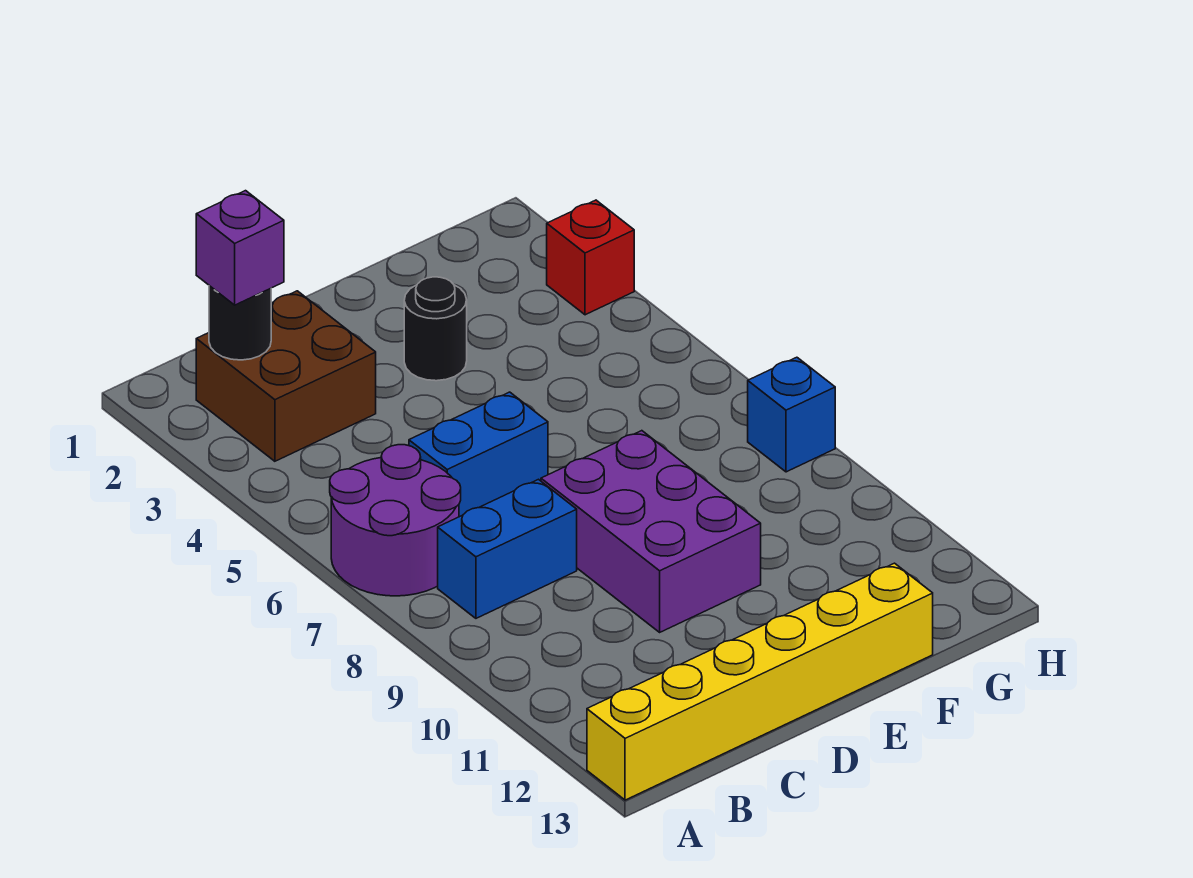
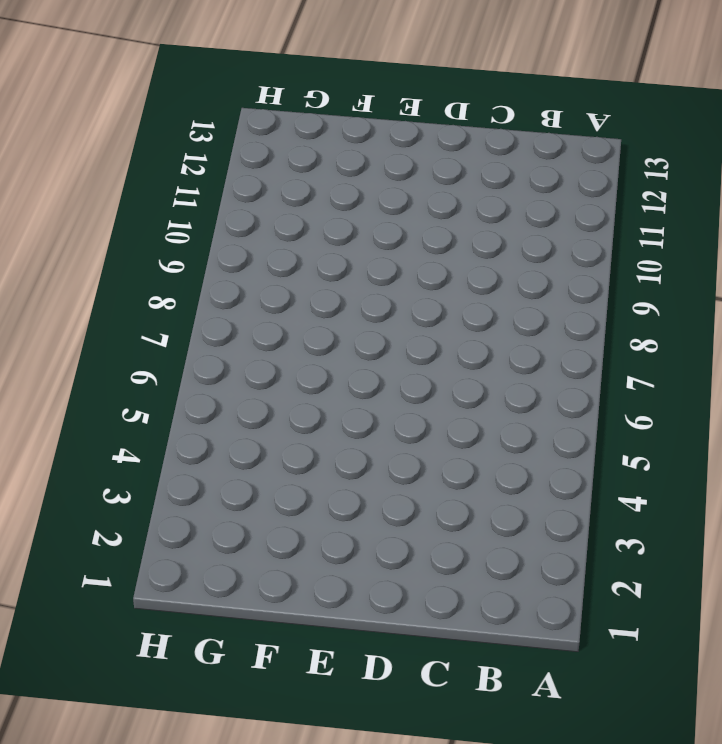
none -> purple round brick A6:B7 level 1
none -> yellow brick A13:F13 level 1

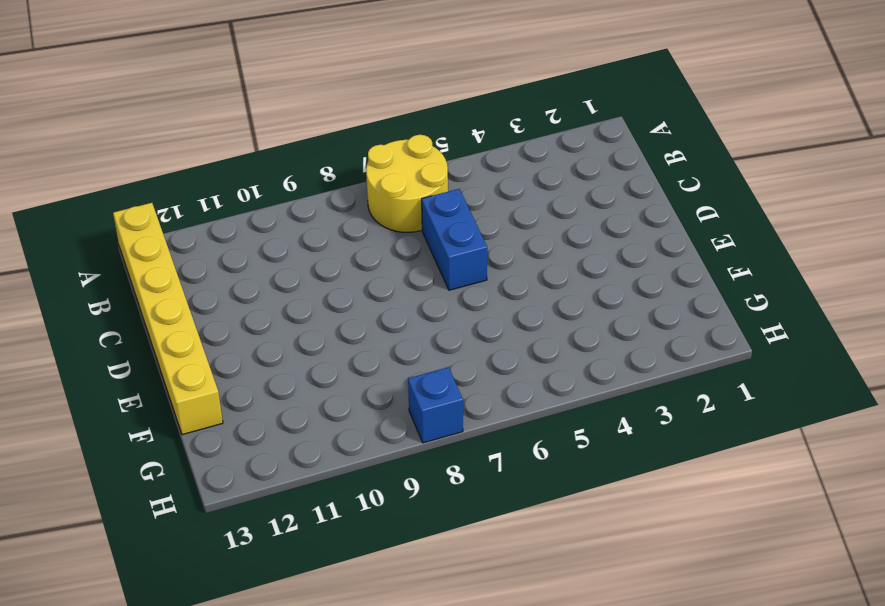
yellow round brick A6:B7 level 1 -> purple round brick A6:B7 level 1
none -> brown brick B2:C3 level 1
none -> blue brick B8:C8 level 1

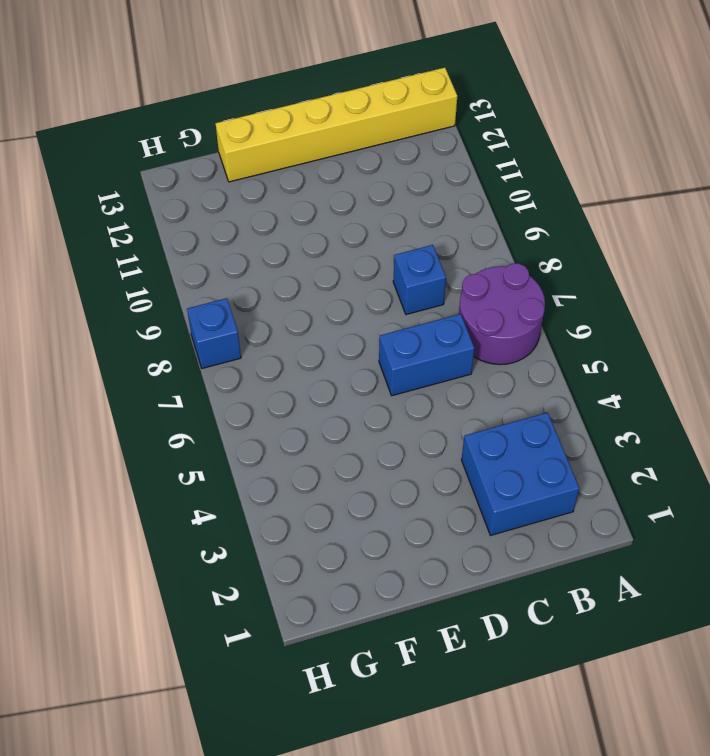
blue brick B2:C3 level 1 -> brown brick B2:C3 level 1
blue brick C8 level 1 -> blue brick B8:C8 level 1
none -> purple brick D8:E10 level 1
none -> black round brick E3 level 1

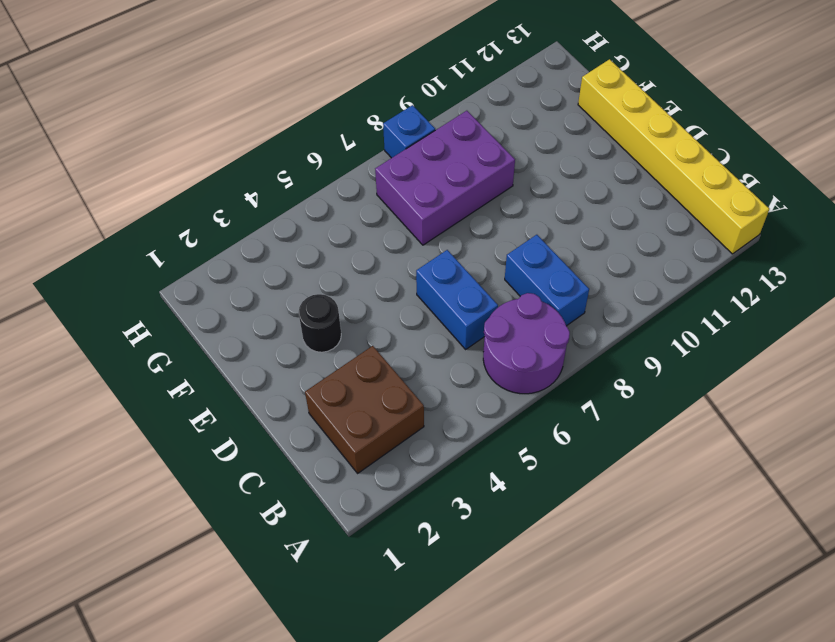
purple brick F7:G9 level 1 -> purple brick D8:E10 level 1
none -> red brick H3 level 1
none -> black round brick B2 level 2

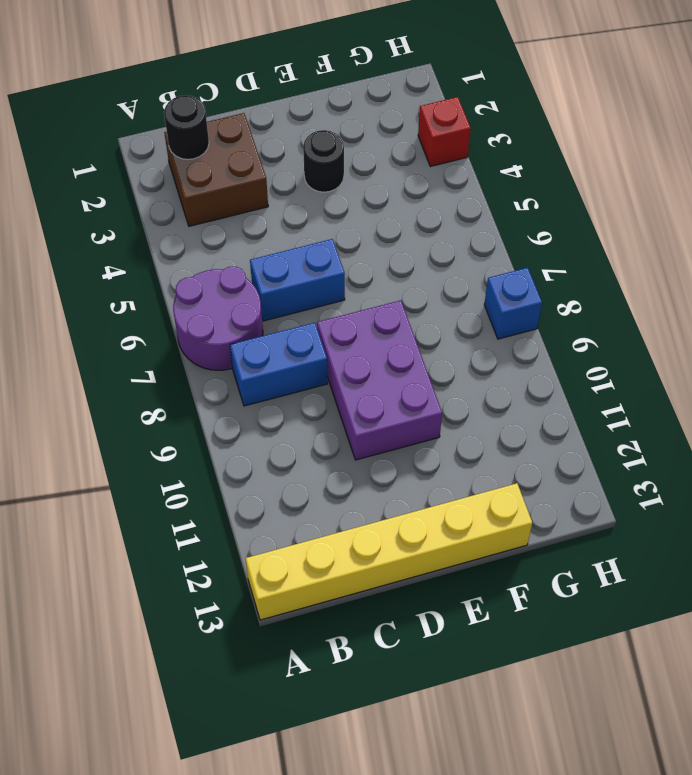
none -> purple brick B2 level 3

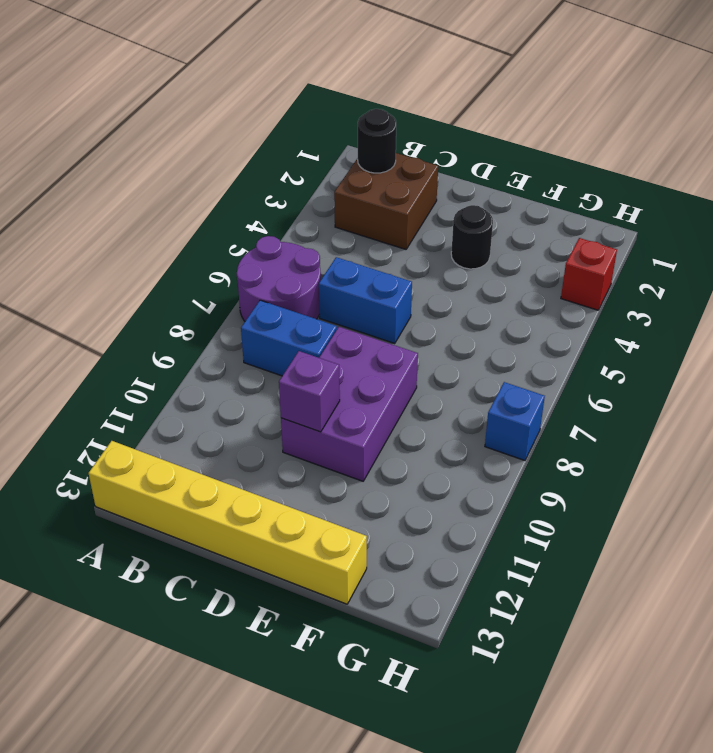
purple brick D10 level 2 -> purple brick B2 level 3

